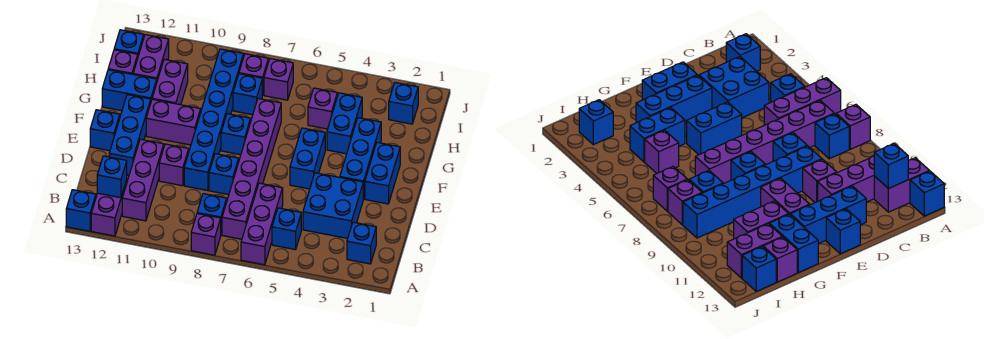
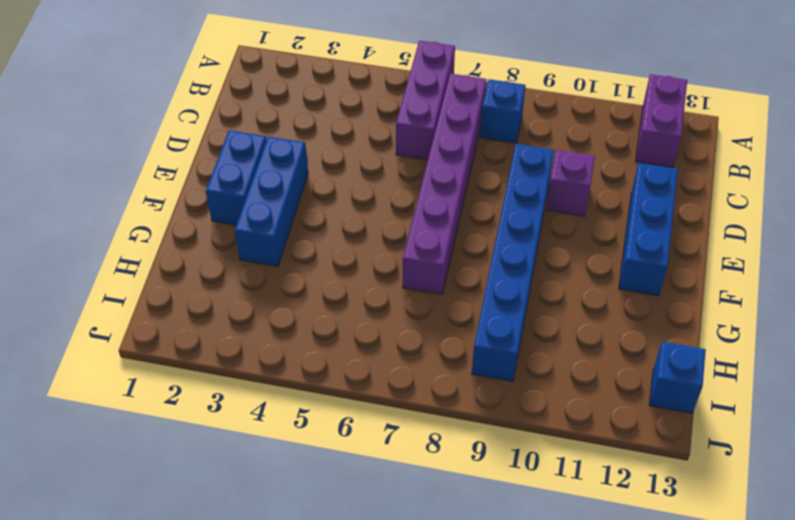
none -> purple brick A8 level 1
none -> blue brick A13 level 1
none -> blue brick B2 level 1
none -> blue brick B5 level 1

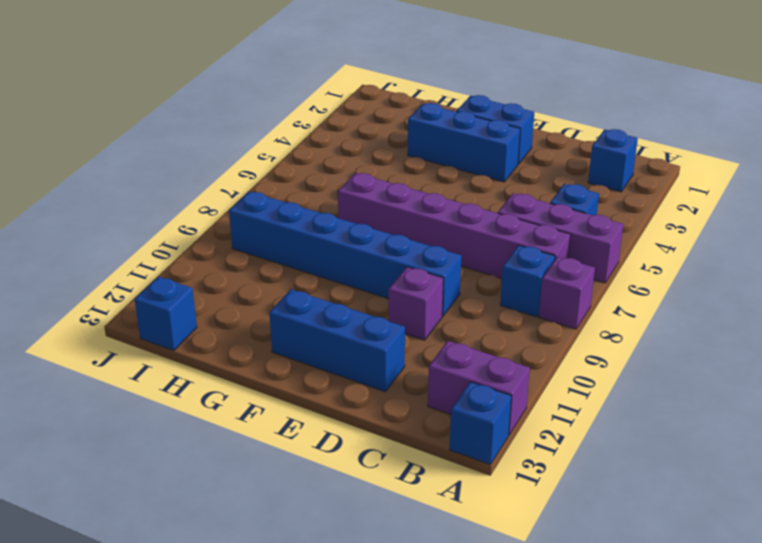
none -> purple brick B11:D11 level 1
none -> blue brick C3:D4 level 1
none -> blue brick D8 level 1
none -> blue brick E5:F5 level 1

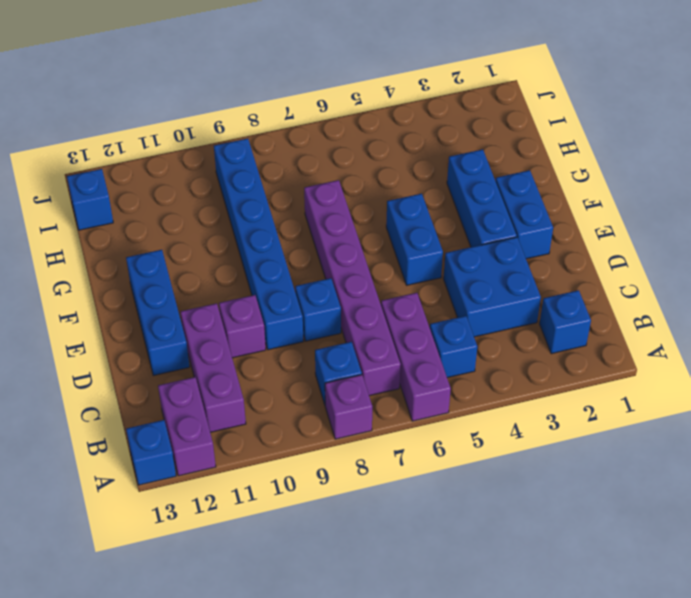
none -> blue brick E13 level 1
none -> blue brick F8 level 1
none -> purple brick F10:F11 level 1
none -> blue brick G4:H4 level 1

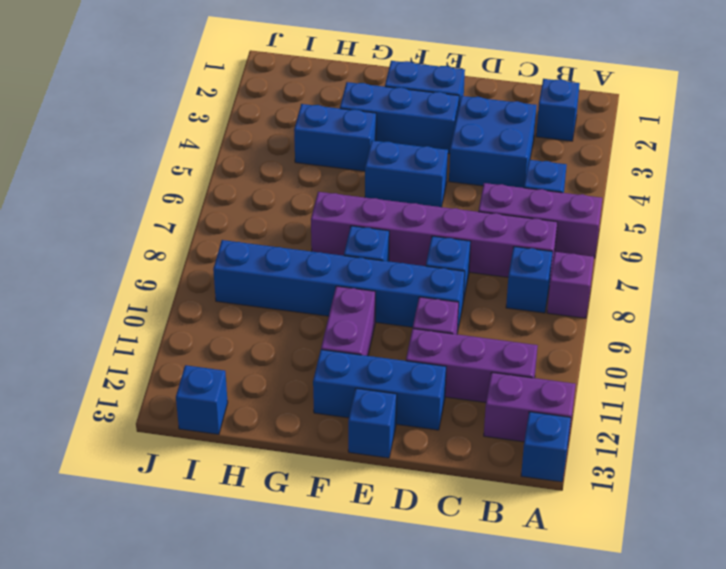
none -> purple brick G11:H11 level 1
none -> blue brick G12:G13 level 1
none -> purple brick H5 level 1
none -> blue brick H8 level 1

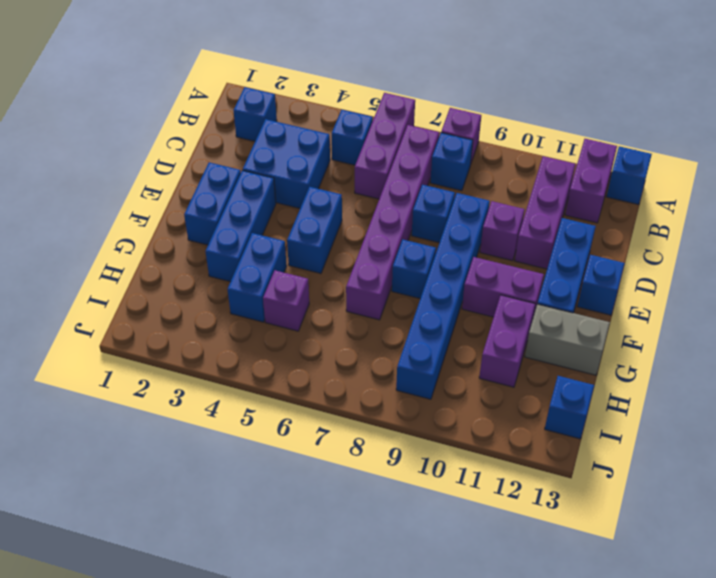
grey brick G12:G13 level 1 -> blue brick G12:G13 level 1
none -> blue brick H8 level 1
none -> purple brick H12:I12 level 1
none -> purple brick H13 level 1
none -> blue brick I2 level 1

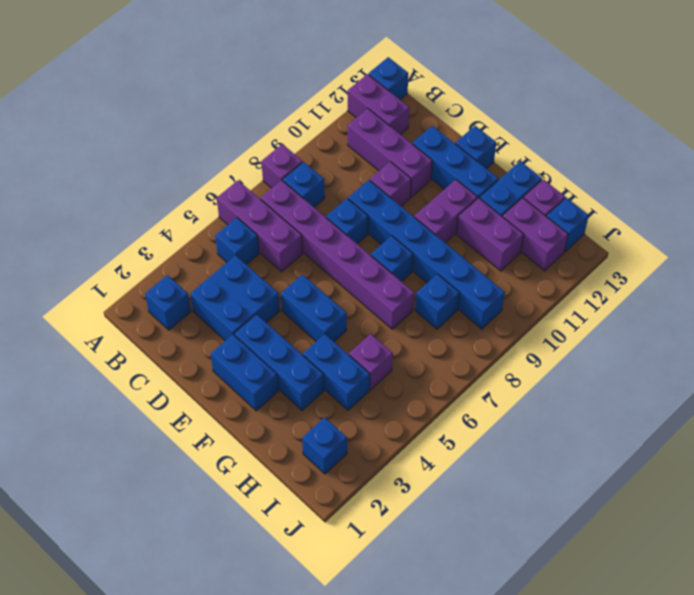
none -> purple brick I7 level 1
none -> purple brick I8 level 1
none -> blue brick B12 level 2

